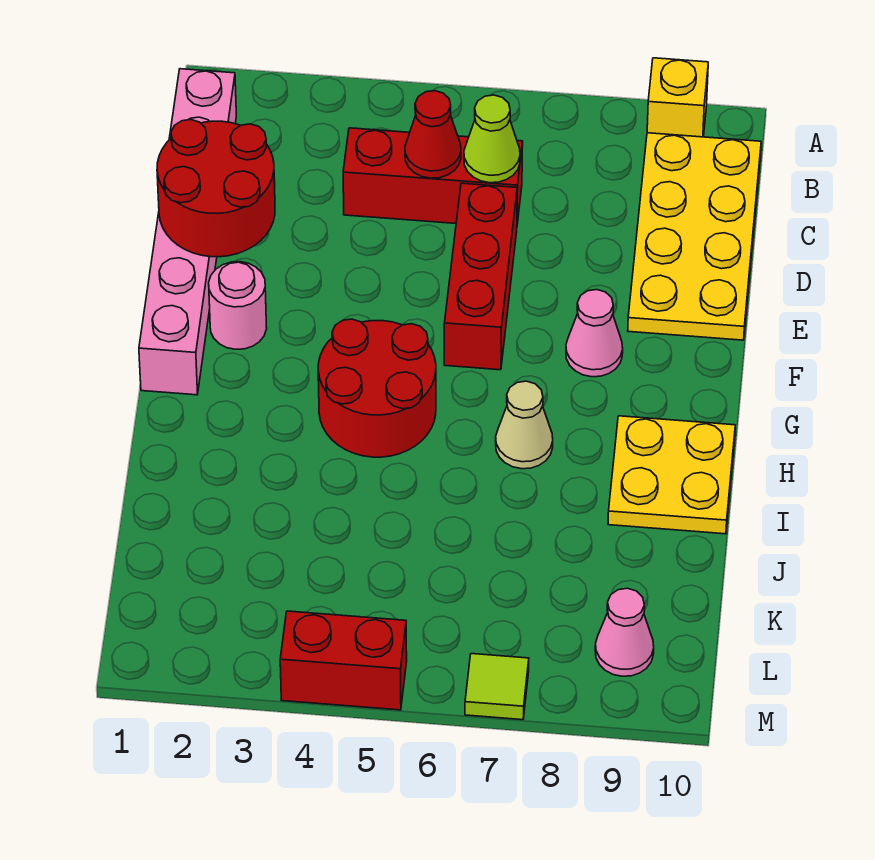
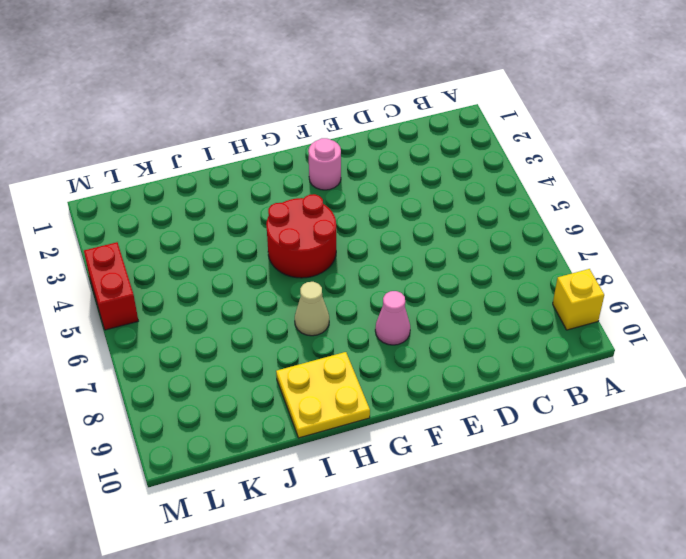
none -> pink brick B1:G1 level 1
none -> yellow plate B9:E10 level 1
none -> red brick C4:C6 level 1

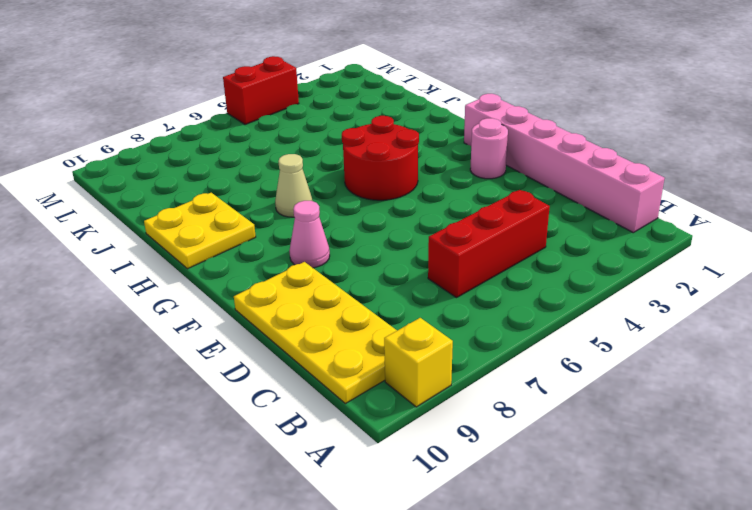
none -> red brick D6:F6 level 1
none -> pink cone L9 level 1
none -> lime tile M7 level 1

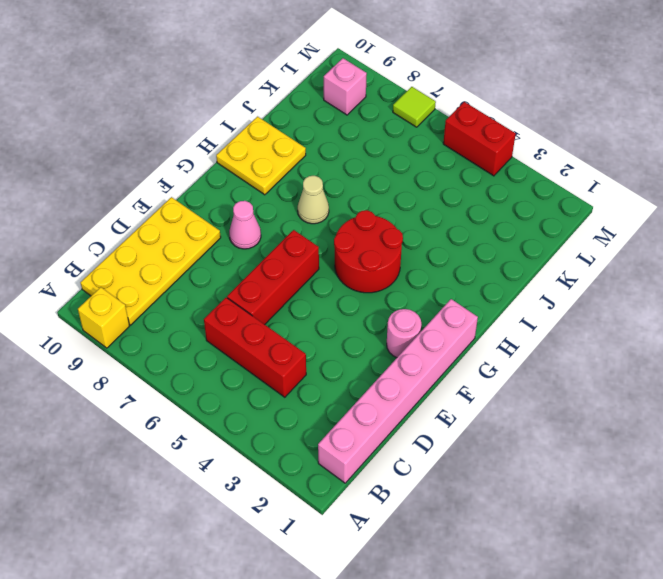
pink brick L9 level 1 -> pink cone L9 level 1
none -> red cone C5 level 2
none -> lime cone C6 level 2
none -> red round brick D1:E2 level 2

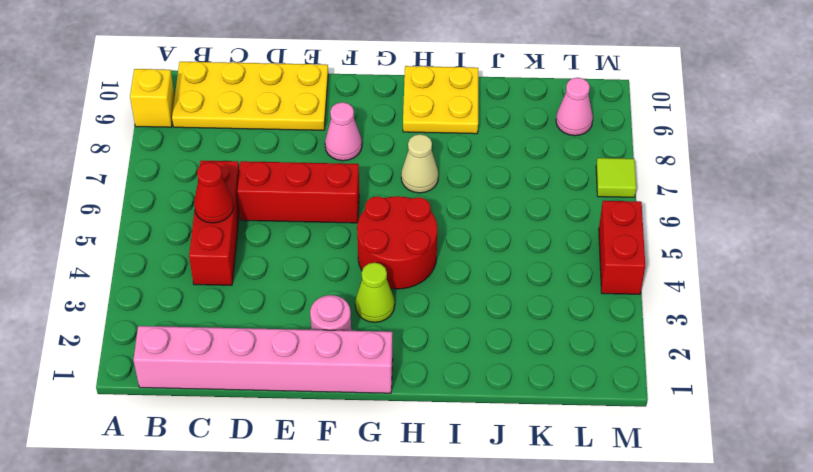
lime cone G3 level 1 -> lime cone C6 level 2
none -> red round brick D1:E2 level 2

